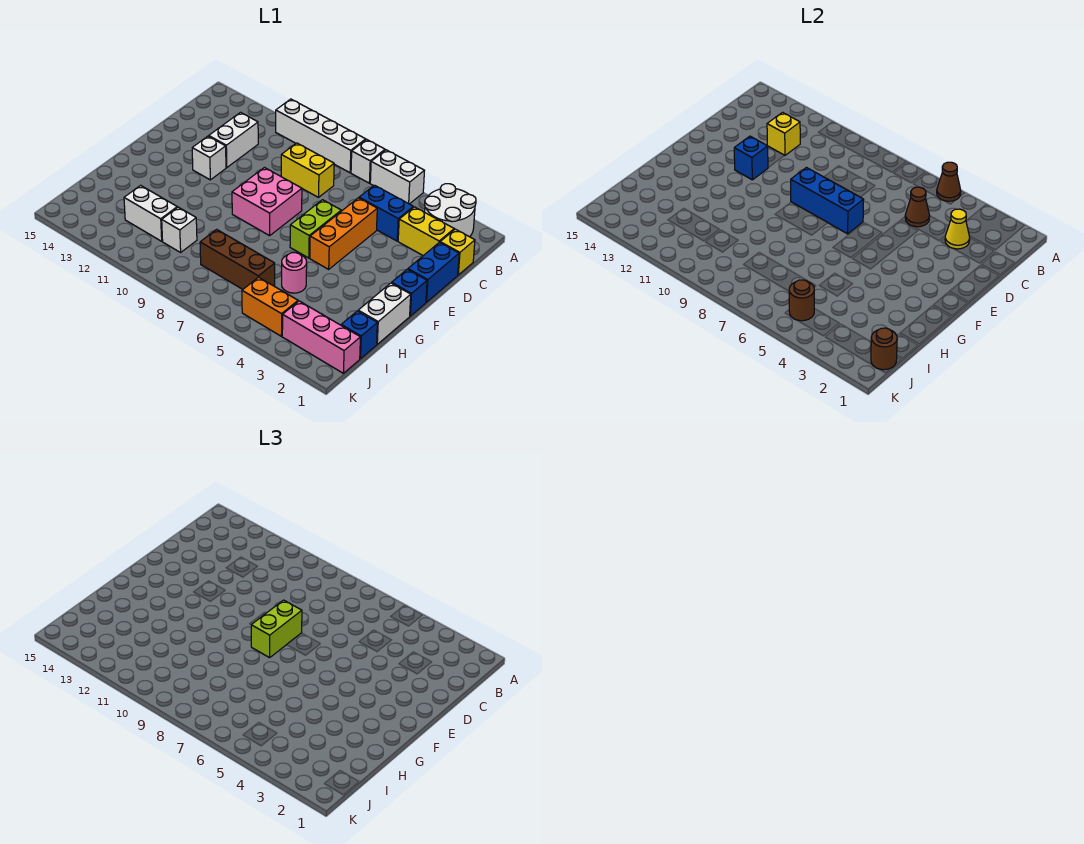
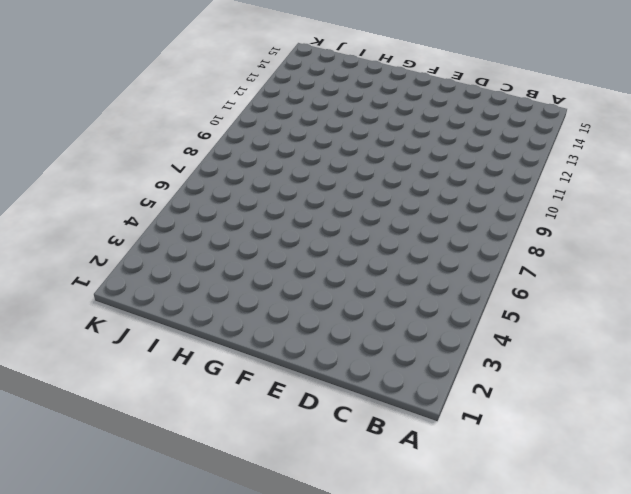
none -> white round brick A2:B3 level 1
none -> white brick A5:A6 level 1
none -> white brick A7 level 1
none -> white brick A8:A11 level 1

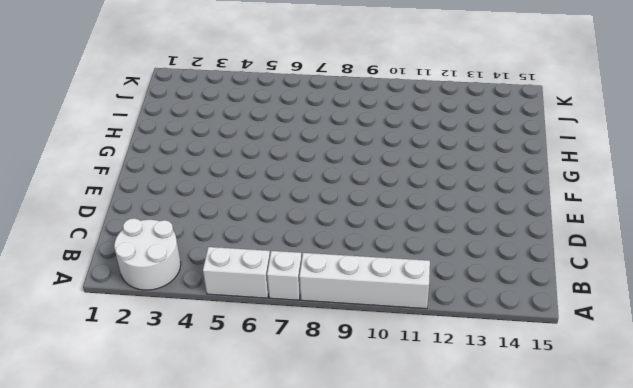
none -> yellow brick C1 level 1
none -> yellow brick C2:C3 level 1
none -> blue brick C4:C5 level 1
none -> yellow brick C8:C9 level 1

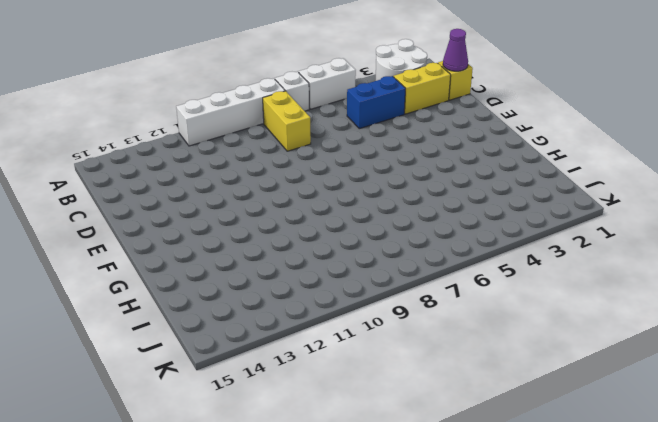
yellow brick B8:C8 level 1 -> yellow brick C8:C9 level 1
purple cone C1 level 2 -> none
none -> white brick C12:D12 level 1
none -> blue brick D1:E1 level 1
none -> orange brick D5:F5 level 1
none -> lime brick E6:F6 level 1

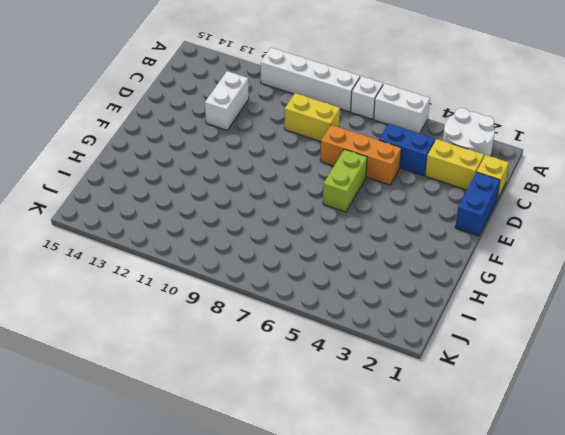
orange brick D5:D7 level 1 -> orange brick D5:F5 level 1
none -> pink brick E8:F9 level 1
none -> white brick E12 level 1
none -> blue brick F1 level 1
none -> white brick G1:H1 level 1

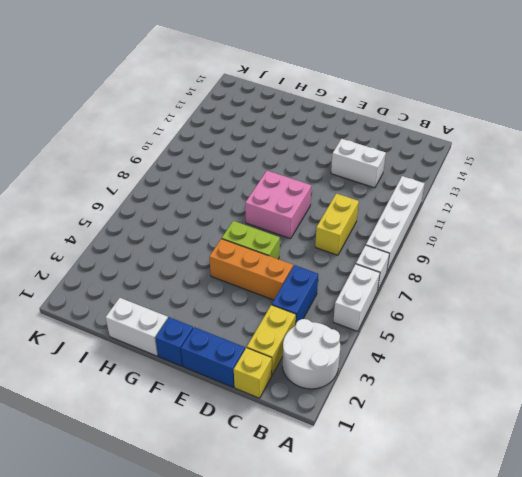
none -> white brick E12 level 1
none -> pink round brick H5 level 1
none -> blue brick I1 level 1
none -> brown brick I6:I8 level 1

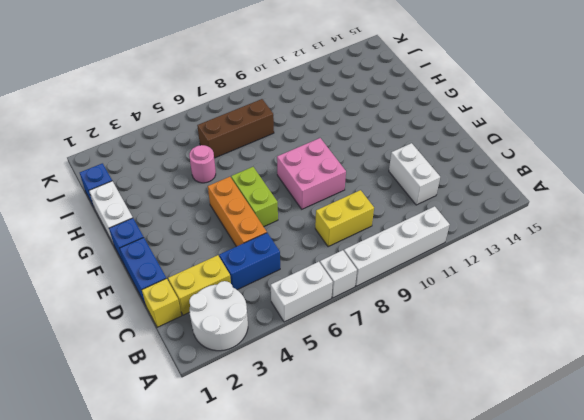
none -> white brick E12 level 1
none -> white brick I10 level 1
none -> white brick I11:I12 level 1
none -> pink brick J1:J3 level 1

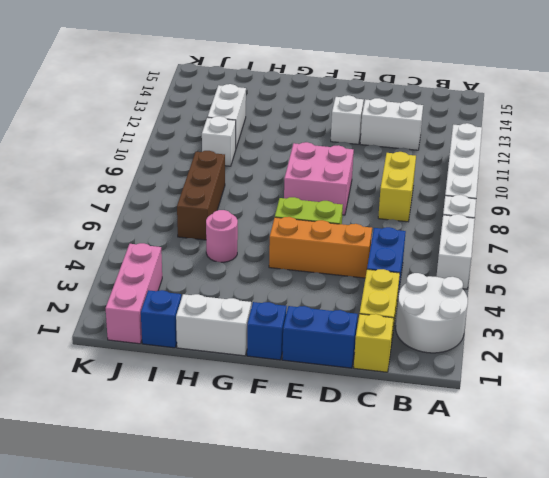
none -> orange brick J4:J5 level 1
none -> brown cone A5 level 2
none -> yellow cone C3 level 2
none -> brown cone C5 level 2

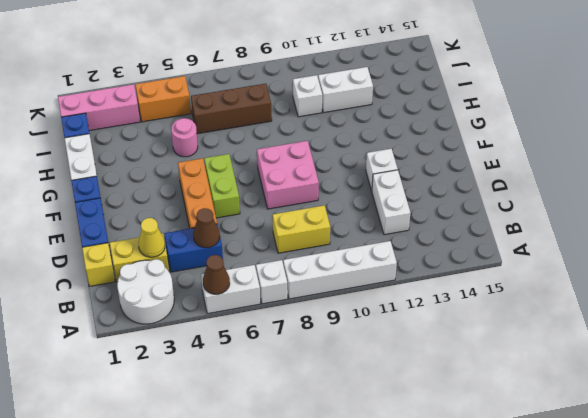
none -> yellow brick C12 level 2
none -> blue brick E7:E9 level 2
none -> blue brick E12 level 2
none -> brown round brick J1 level 2

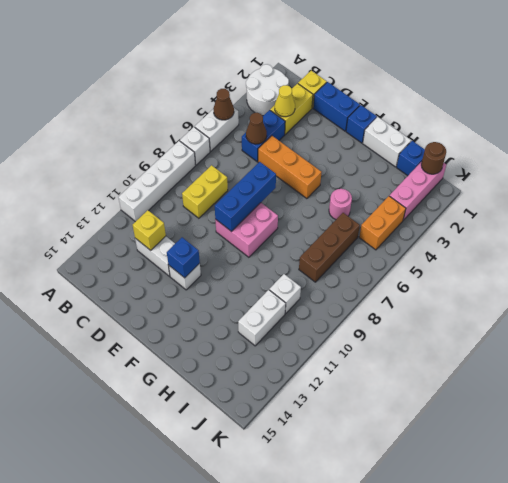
none -> lime brick E6:F6 level 1
none -> brown round brick J5 level 2
none -> lime brick E8:F8 level 3

